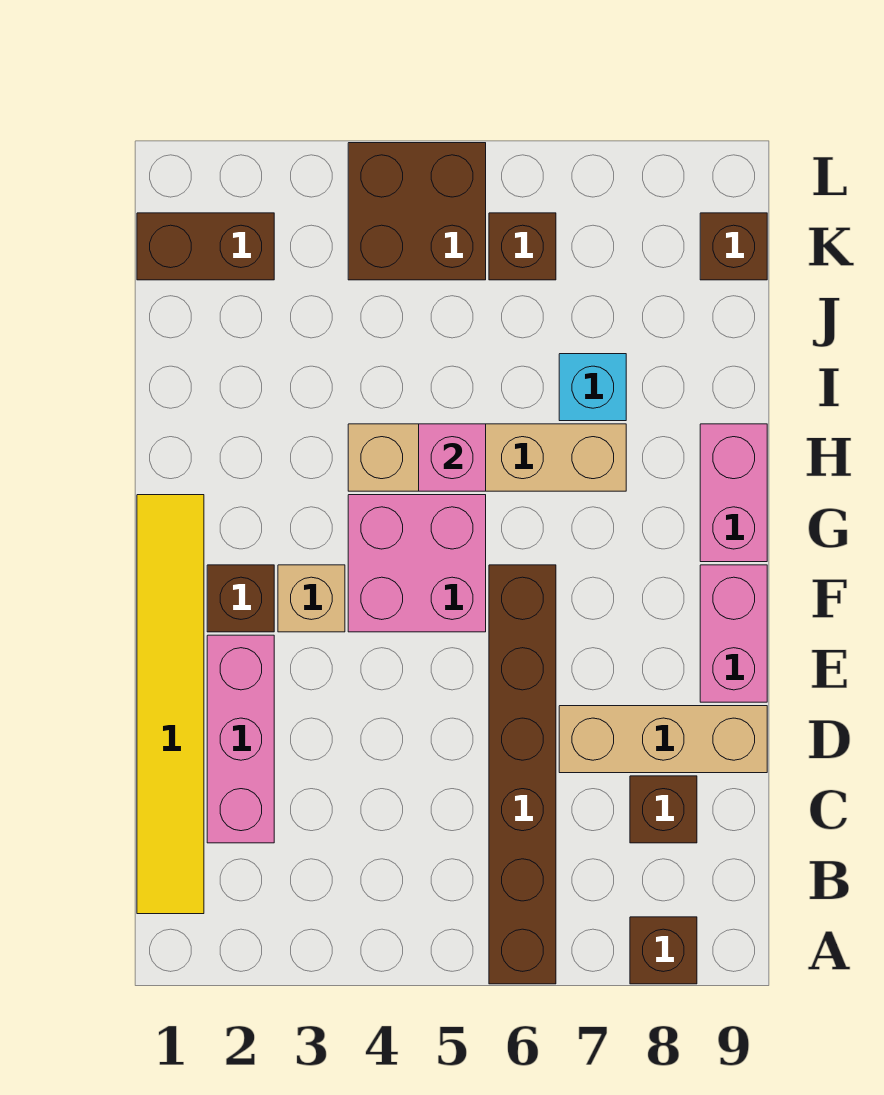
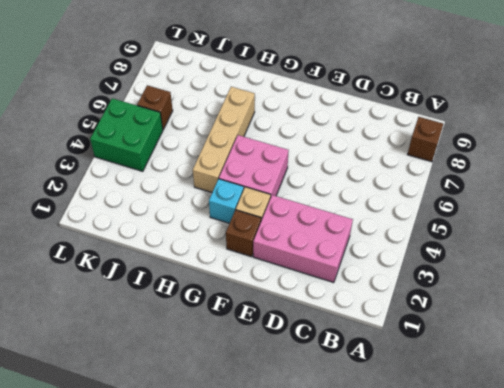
pink brick C2:E3 level 1 -> pink brick C2:E2 level 1
cyan brick G3 level 1 -> cyan brick I7 level 1
green brick K4:L5 level 1 -> brown brick K4:L5 level 1
none -> brown brick A6:F6 level 1
none -> yellow tile B1:G1 level 1
none -> brown brick C8 level 1

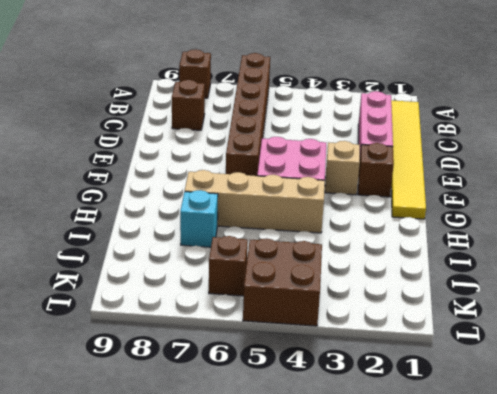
none -> tan brick D7:D9 level 1
none -> pink brick E9:F9 level 1
none -> pink brick G9:H9 level 1

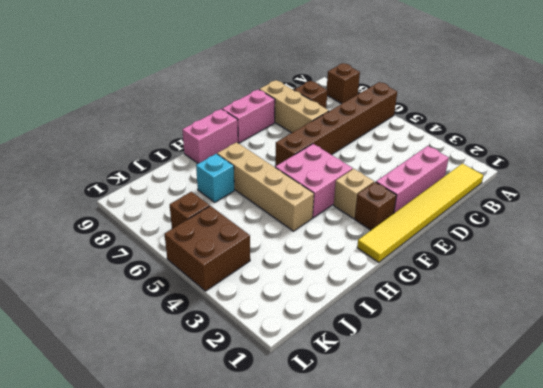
none -> brown brick K1:K2 level 1
none -> brown brick K9 level 1
none -> pink brick H5 level 2

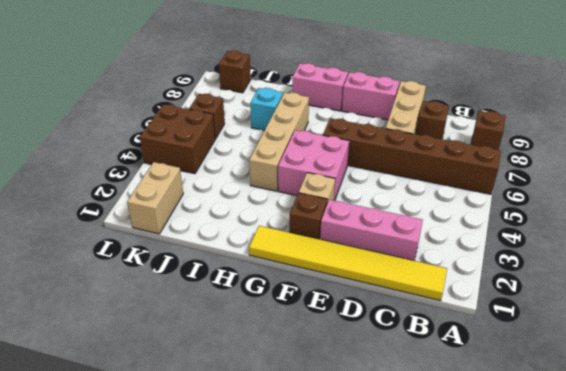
tan brick K1:K2 level 1 -> brown brick K1:K2 level 1
none -> pink brick H5 level 2

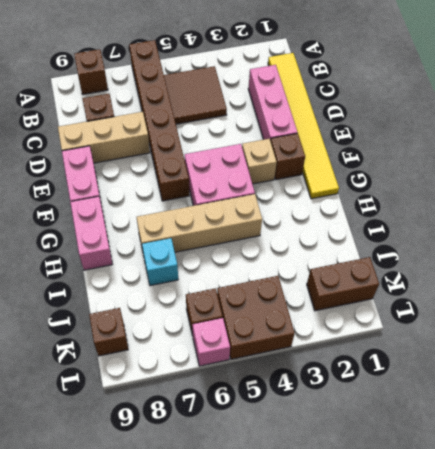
brown tile B4:C5 level 1 -> none
pink brick L6 level 1 -> pink brick H5 level 2

